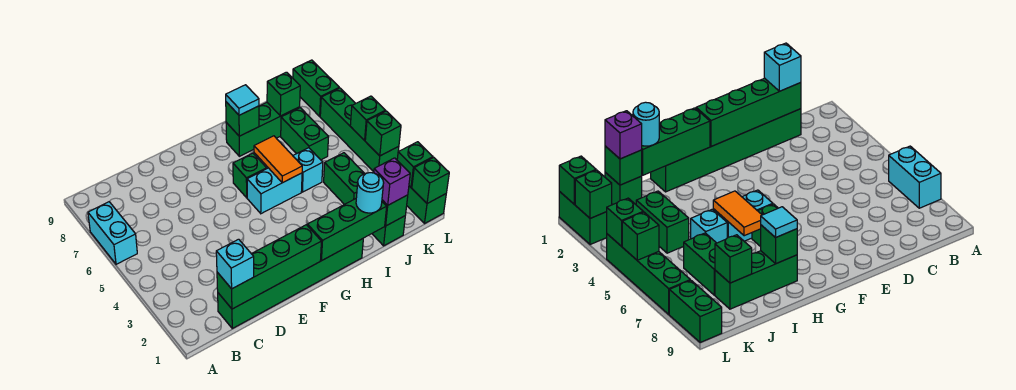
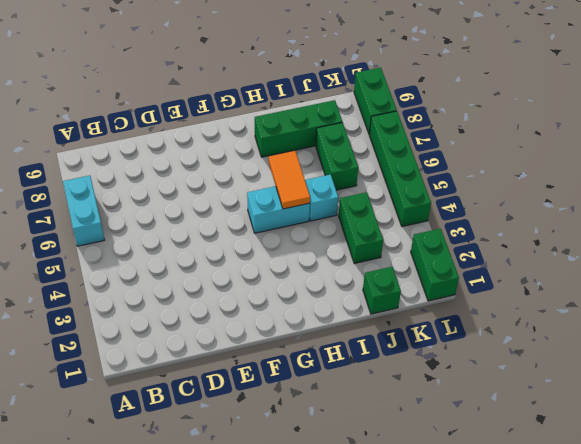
none -> green brick C1:H1 level 1
none -> green brick G6 level 1
none -> green brick C1:F1 level 2

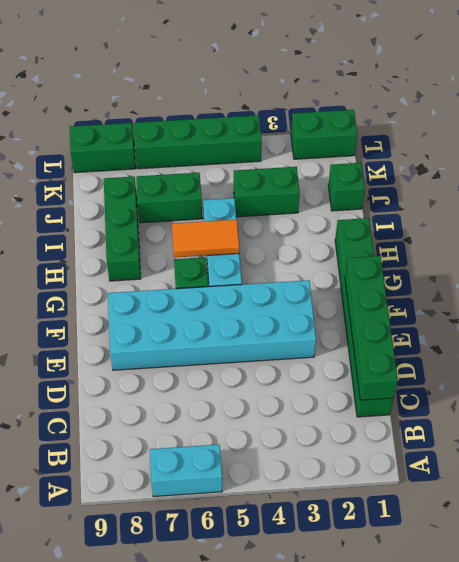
cyan brick E3:F8 level 1 -> none
none -> green brick G1:I1 level 2
none -> green brick H8 level 2
none -> green brick J1 level 2

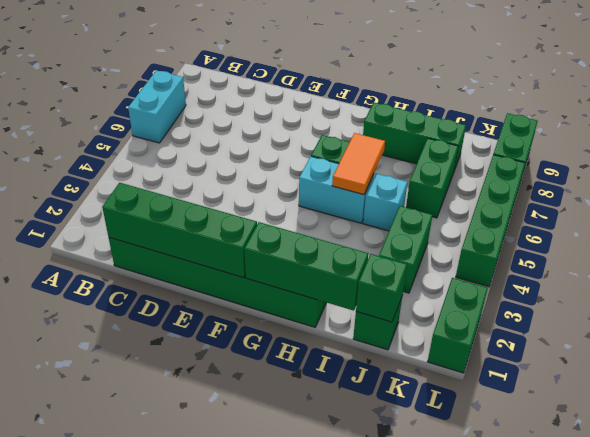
none -> green brick H8 level 2
none -> green brick J8 level 2
none -> green brick L1 level 2

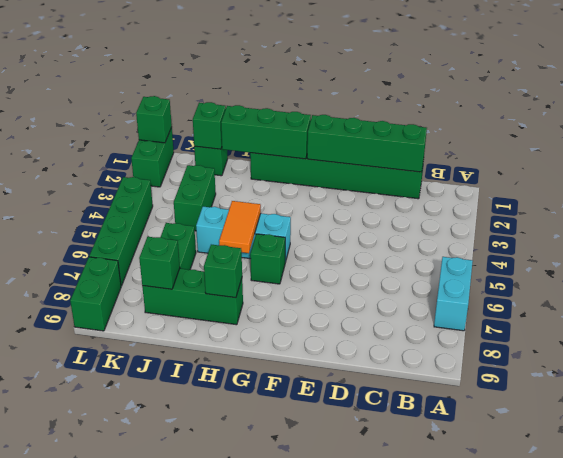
none -> green brick L2 level 2
none -> green brick L4 level 2
none -> green brick L5 level 2

